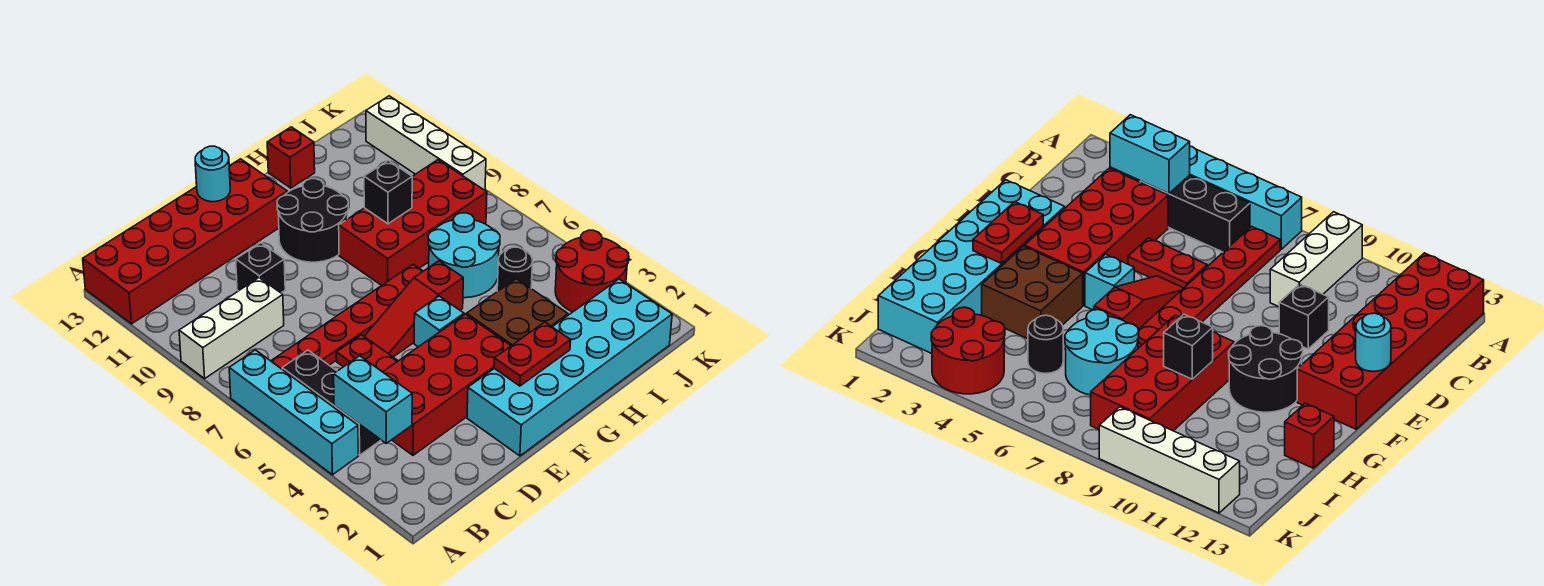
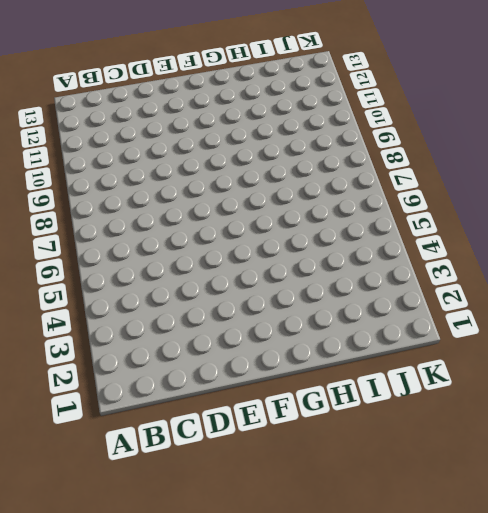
none -> cyan brick A4:A7 level 1
none -> white brick A9:C9 level 1
none -> red brick A12:F13 level 1

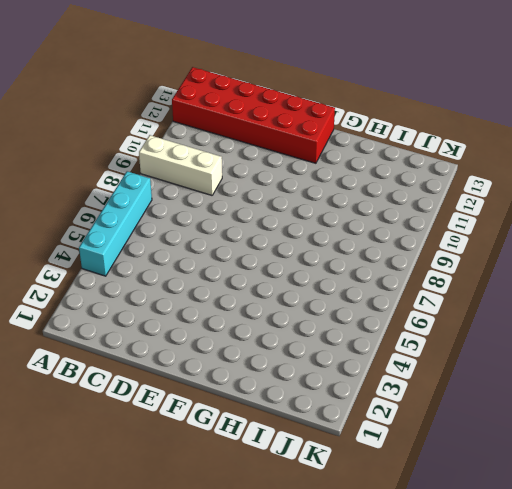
none -> black brick B4:B6 level 1
none -> red plate B7:G7 level 1
none -> red brick C3:F4 level 1

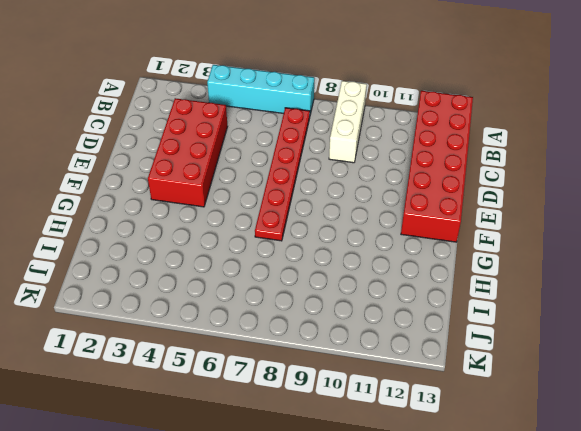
none -> black brick B4:B6 level 1
none -> red plate D5:D6 level 1
none -> black brick D10 level 1

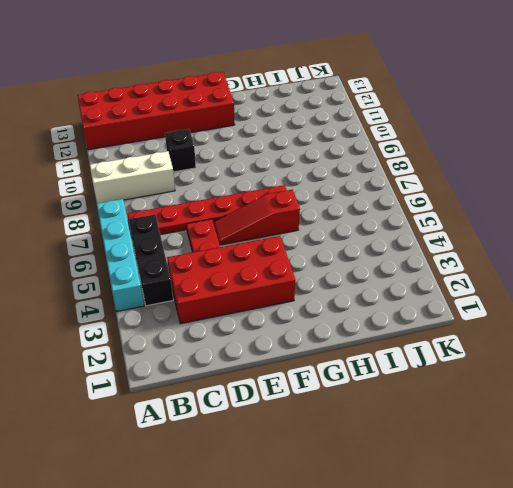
none -> cyan brick E1:J2 level 1
none -> cyan brick F5 level 1
none -> black round brick F10:G11 level 1

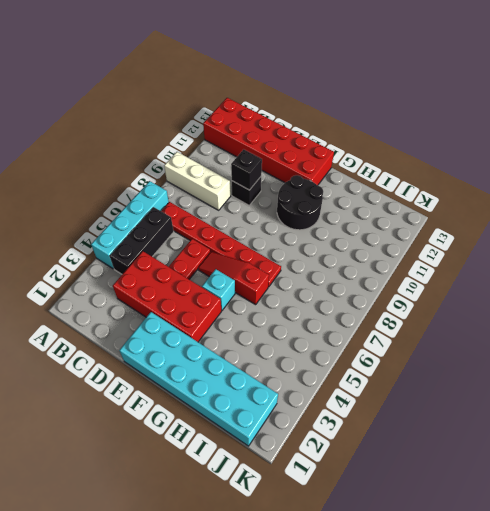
black brick D10 level 2 -> black brick H9 level 2
none -> brown brick G3:H4 level 1
none -> red brick G8:J9 level 1
none -> cyan round brick H6:I7 level 1

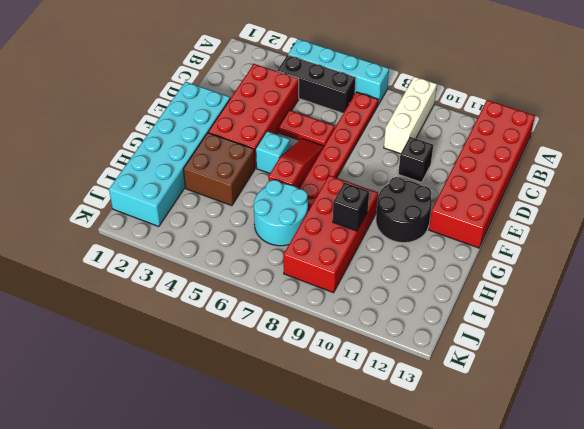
none -> red brick H13 level 1
none -> black round brick I5 level 1
none -> red round brick J3:K4 level 1

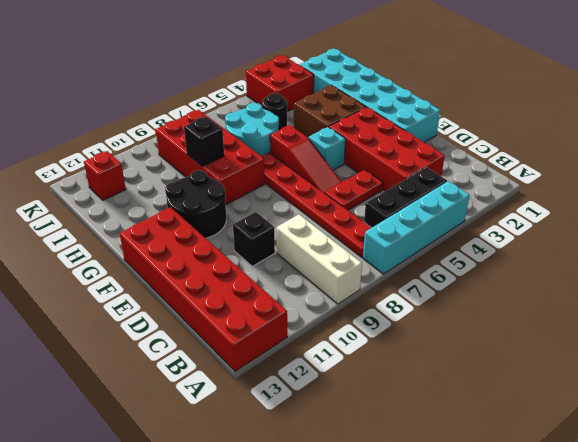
red brick J3:K4 level 1 -> red round brick J3:K4 level 1
red brick J12 level 1 -> red brick H13 level 1
none -> white brick K9:K12 level 1
none -> cyan brick B3:B4 level 2
none -> cyan round brick E13 level 2

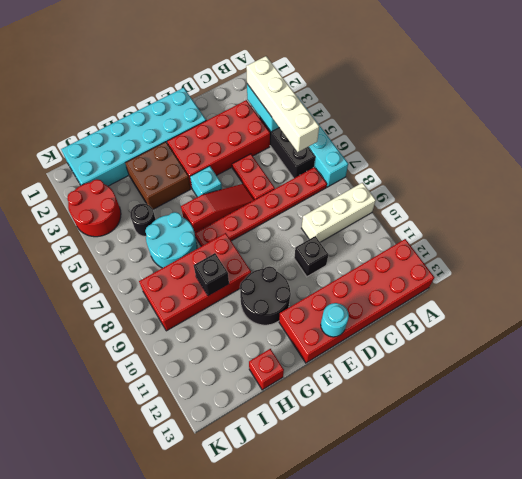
white brick B3:B6 level 3 -> white brick K9:K12 level 1
none -> red plate F2:G2 level 2

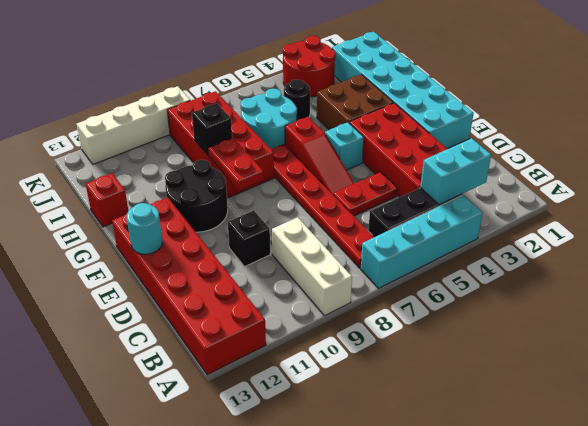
red plate F9:G9 level 2 -> red plate F2:G2 level 2

